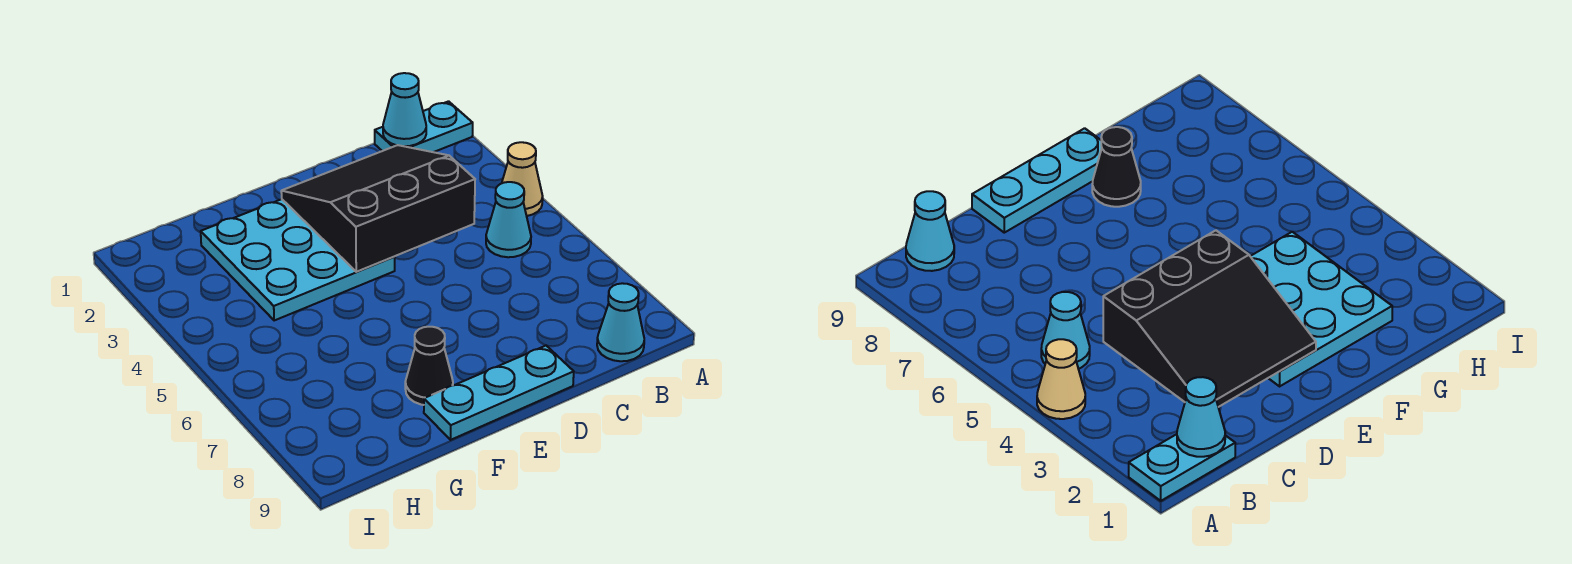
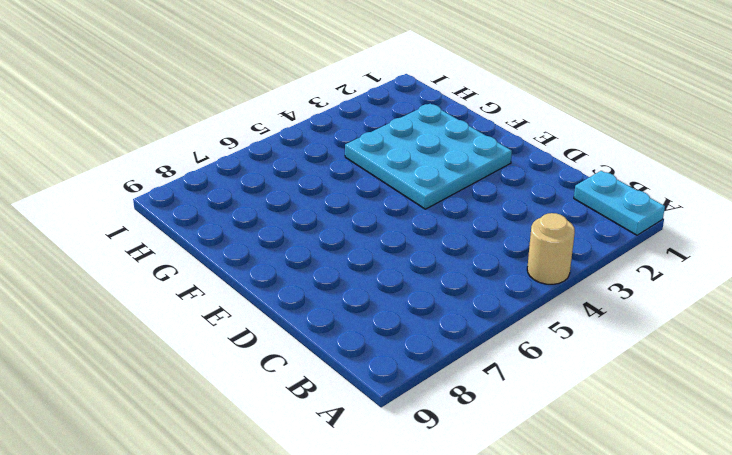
tan round brick A4 level 1 -> tan cone A4 level 1
none -> cyan cone B5 level 1
none -> cyan cone B9 level 1

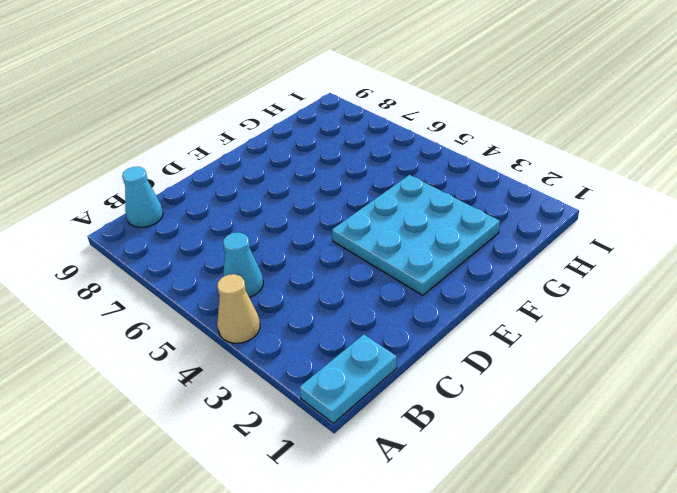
none -> cyan plate D9:F9 level 1
none -> black cone F8 level 1

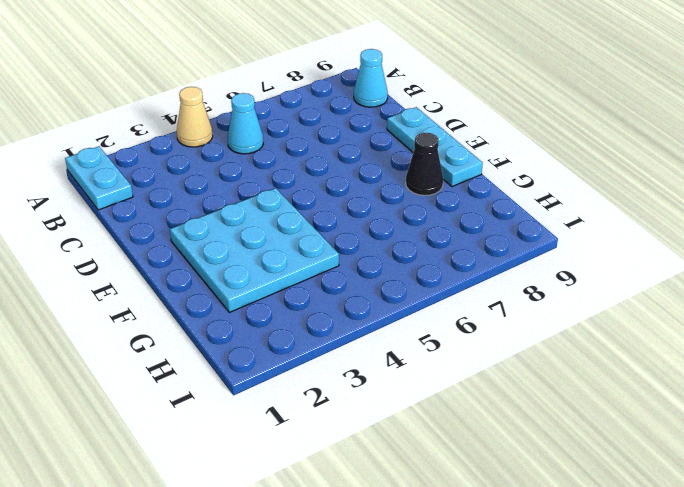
none -> cyan cone B1 level 2
none -> black slope C2:E4 level 2 top 4

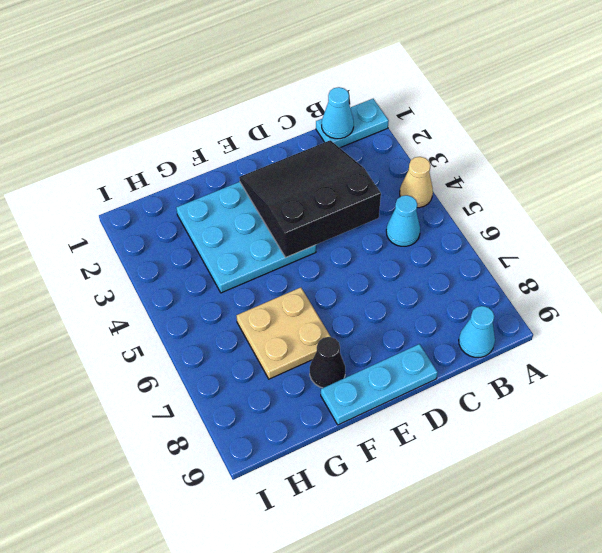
tan plate F6:G7 level 1 -> none

